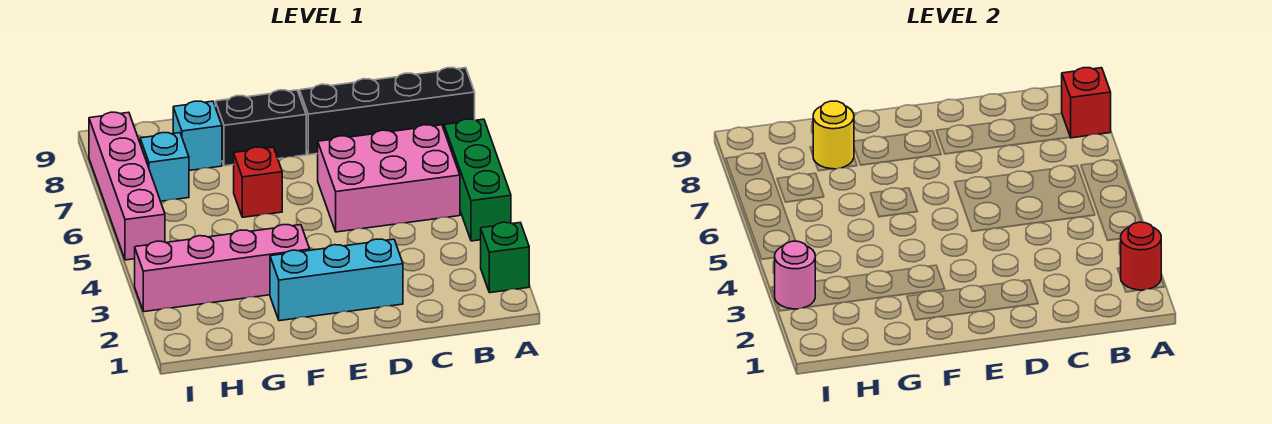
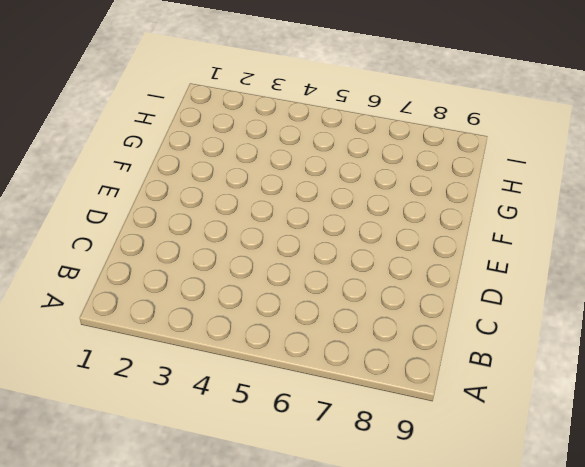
none -> green brick A2 level 1
none -> green brick A4:A6 level 1
none -> black brick A8:D8 level 1

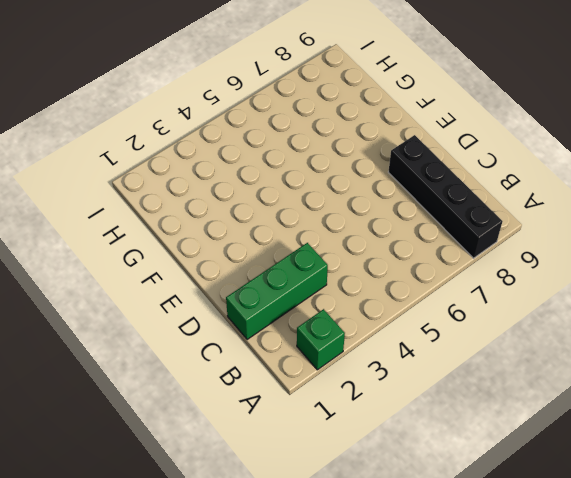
green brick C1:C3 level 1 -> green brick A4:A6 level 1
none -> pink brick B5:D6 level 1
none -> cyan brick D2:F2 level 1
none -> black brick E8:F8 level 1

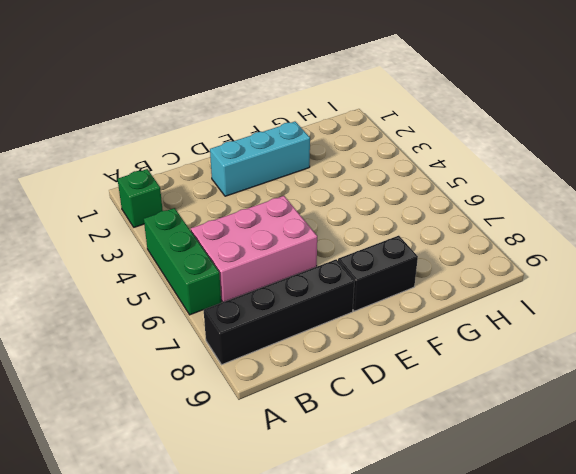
none -> pink brick F3:I3 level 1
none -> red brick F6 level 1
none -> cyan brick G8 level 1

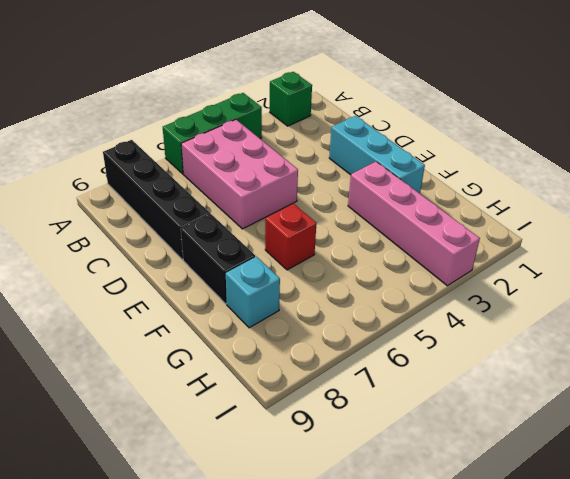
none -> cyan brick H7 level 1
none -> pink brick I5:I8 level 1
none -> red round brick A2 level 2

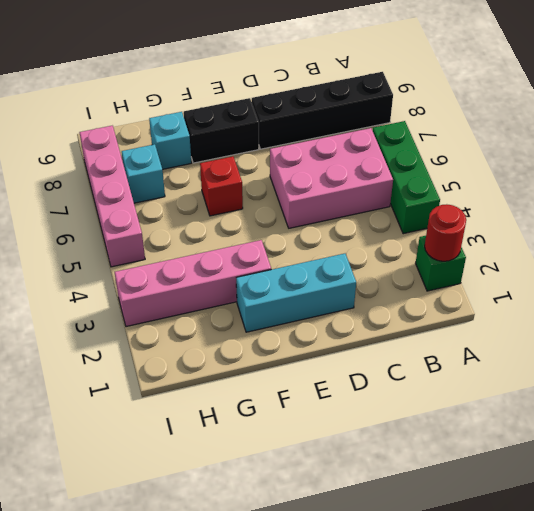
none -> red brick A8 level 2
none -> yellow round brick G8 level 2
none -> pink round brick I3 level 2

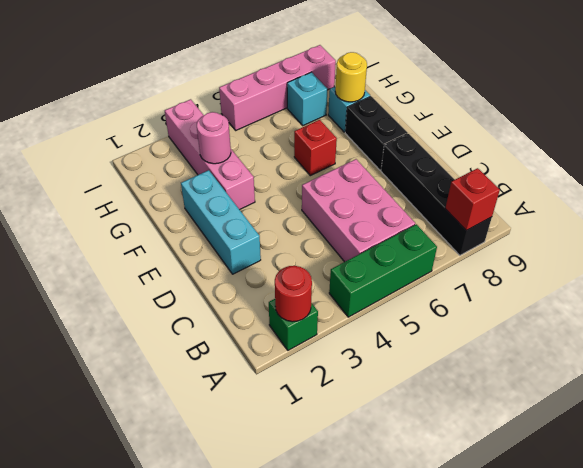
pink round brick G3 level 2 -> pink round brick I3 level 2

